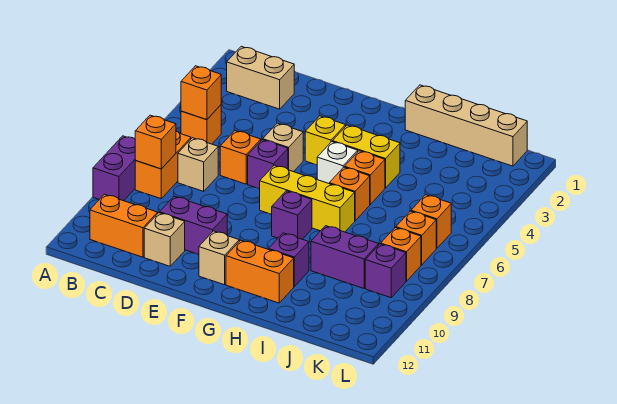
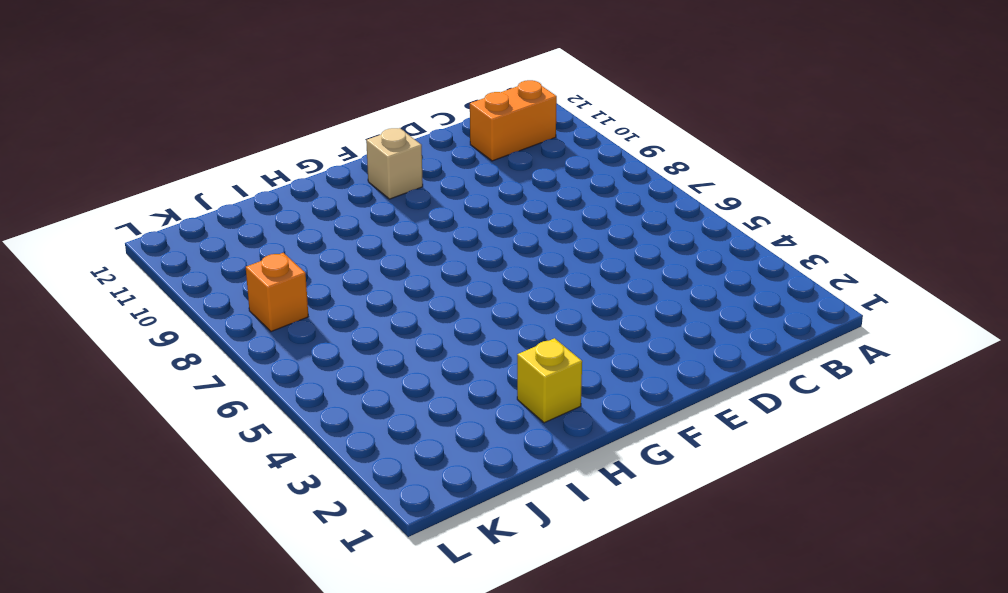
yellow brick H2 level 1 -> yellow brick F4 level 1
none -> purple brick A8:A9 level 1
none -> tan brick B2:C2 level 1
none -> orange brick B5 level 1

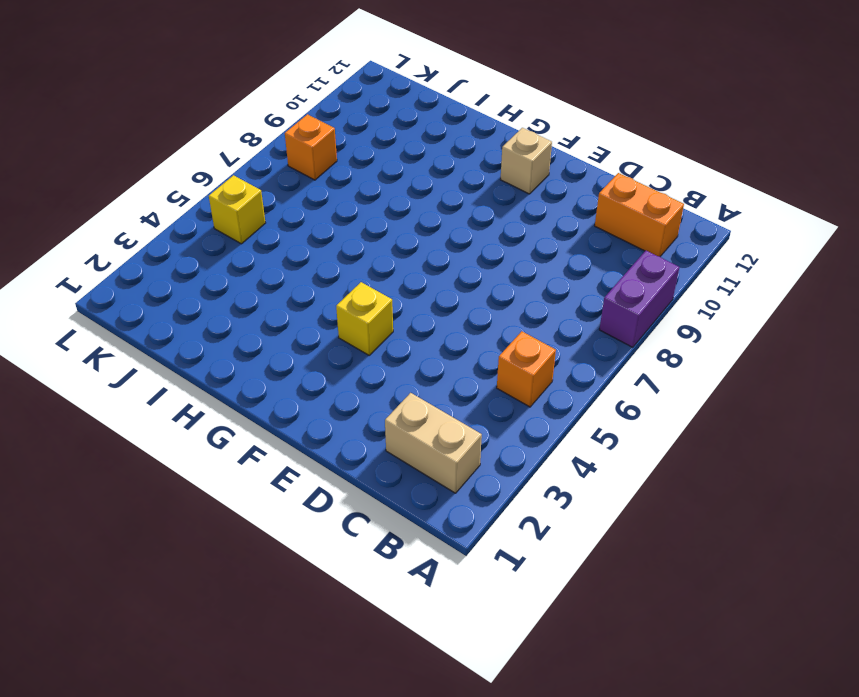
yellow brick K5 level 1 -> none
none -> orange brick B7:B8 level 1
none -> tan brick C7 level 1
none -> orange brick D6 level 1

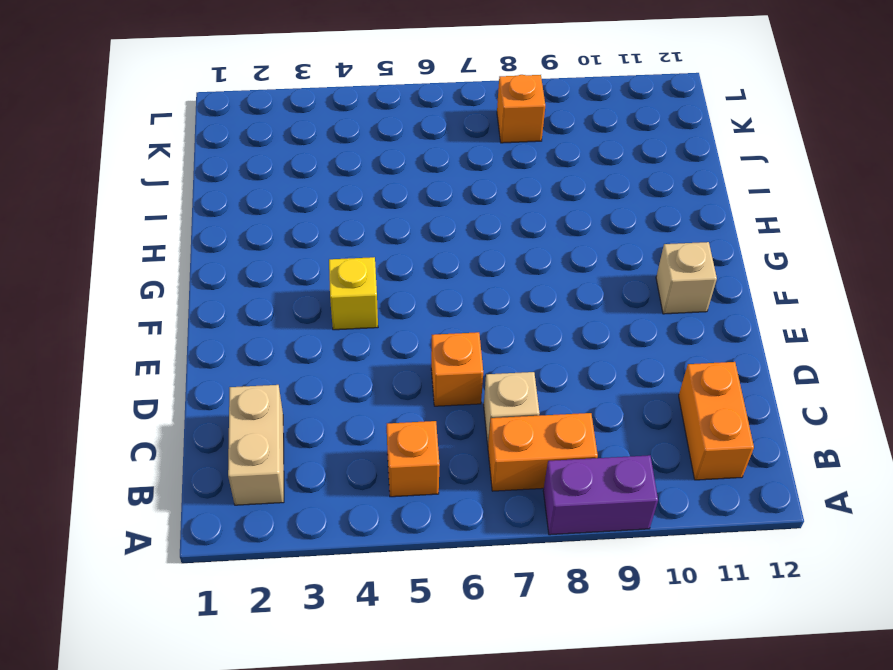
none -> purple brick D10:E10 level 1
none -> tan brick D11 level 1
none -> tan brick E5 level 1

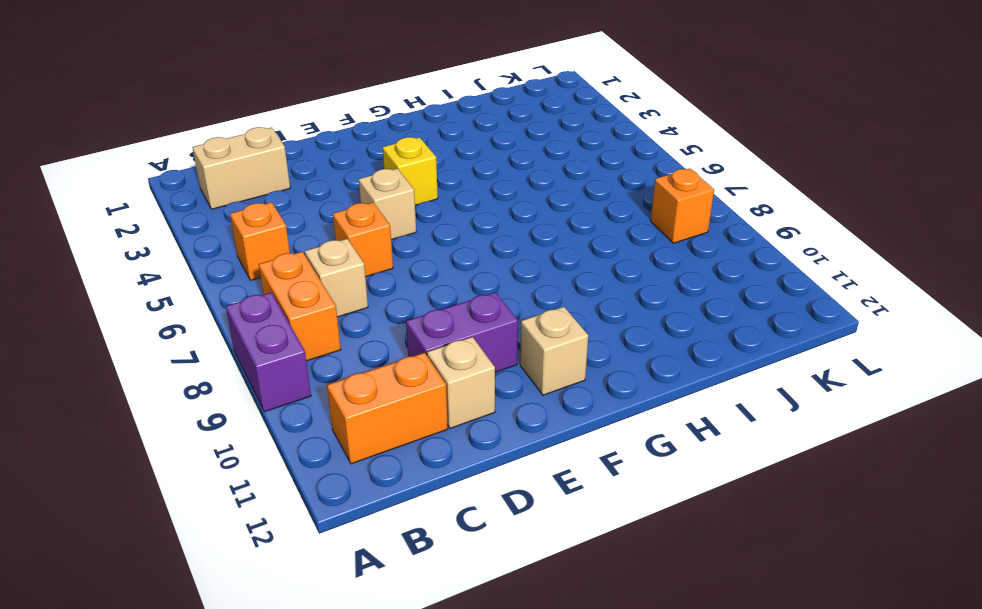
none -> purple brick E6 level 1
none -> yellow brick F7:H7 level 1
none -> yellow brick G4:H4 level 1

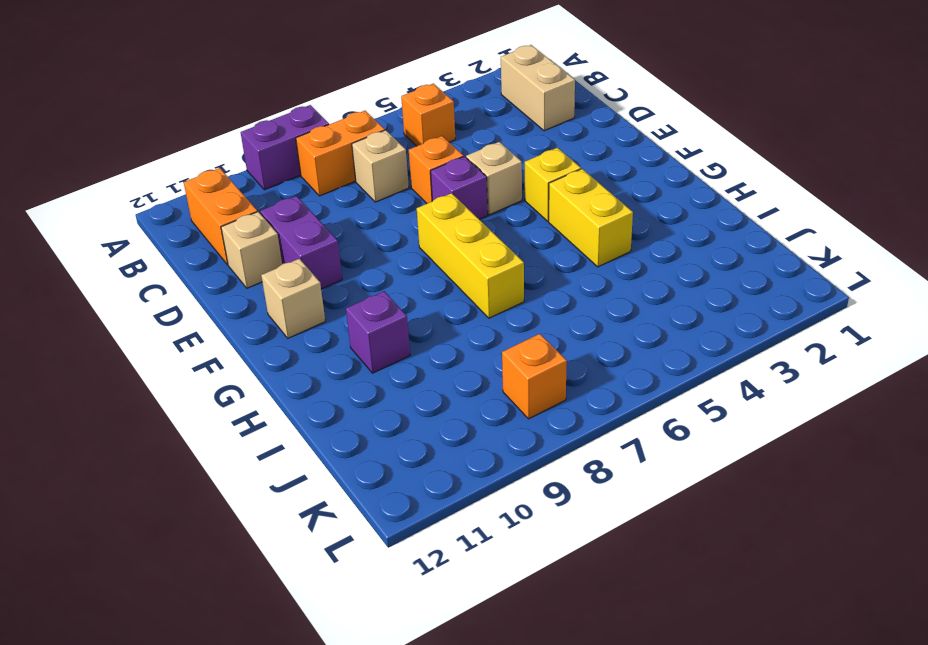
none -> white brick G5 level 1
none -> purple brick G8 level 1
none -> orange brick G11:H11 level 1

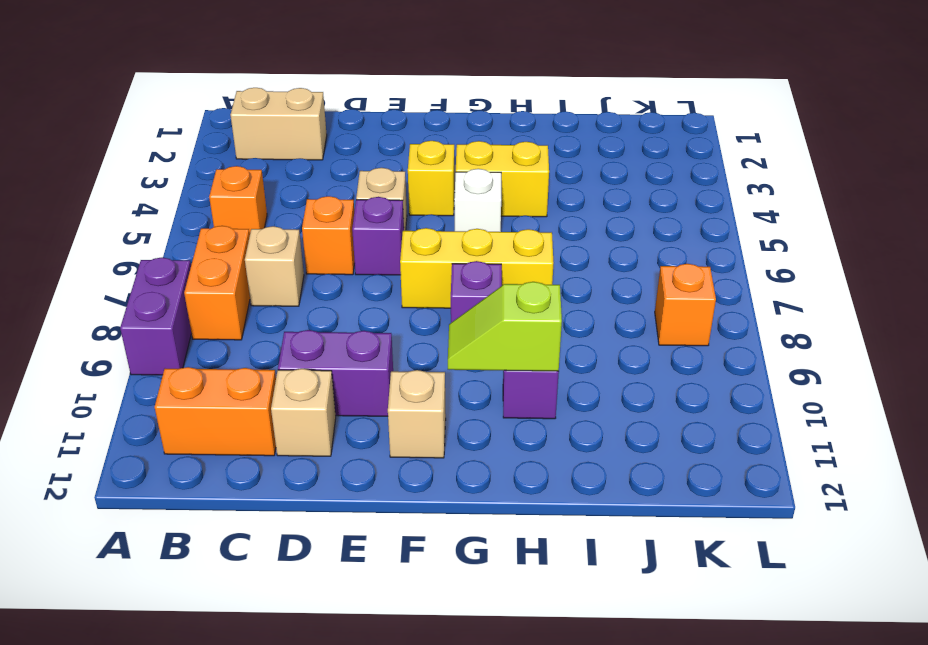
lime slope G10:H10 level 2 top H -> none
none -> orange brick G11:H11 level 1
none -> tan brick H1:K1 level 1
none -> orange brick H5 level 1

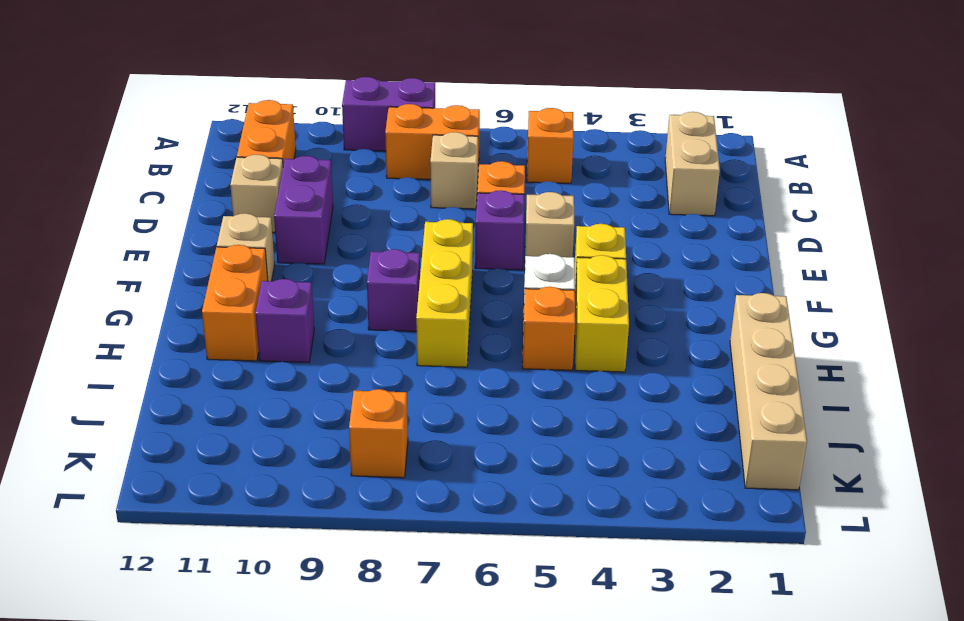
none -> orange brick H6 level 1
none -> purple brick I9:J9 level 1
none -> orange brick K6 level 1

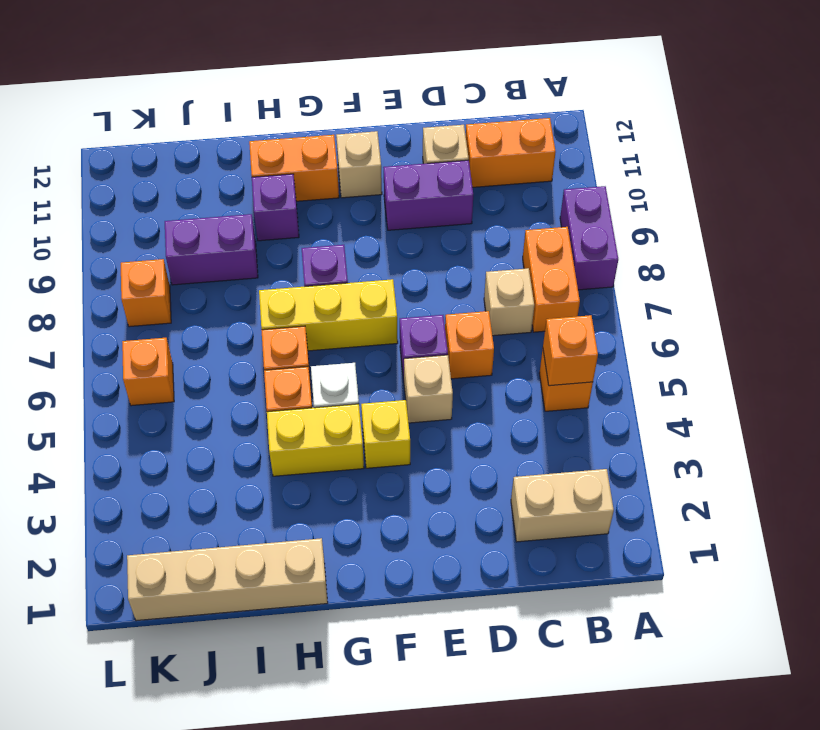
none -> orange brick K7 level 1
none -> purple brick K9 level 1
none -> orange brick B8 level 2

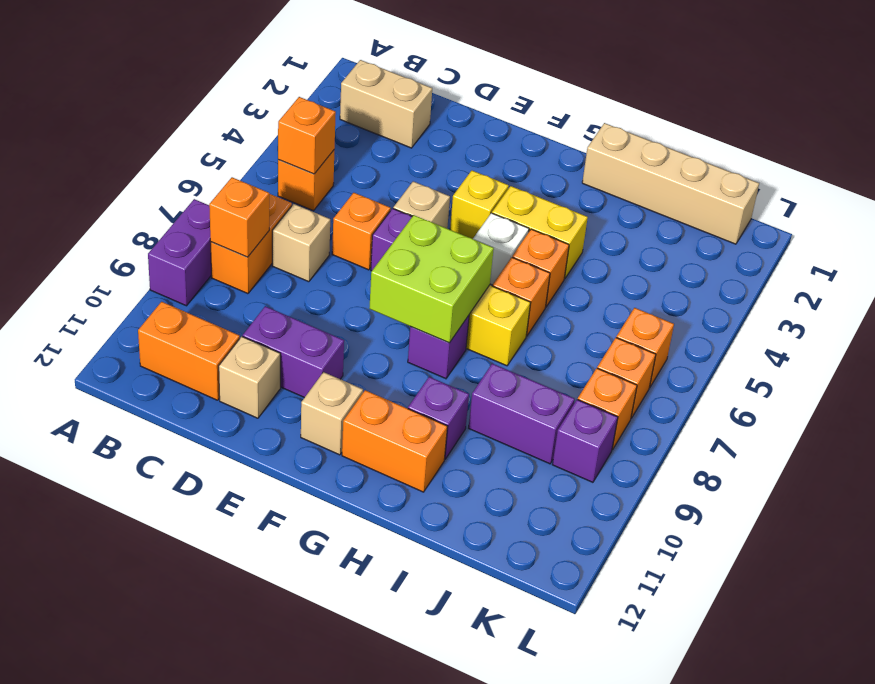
lime brick F7:G8 level 2 -> none

